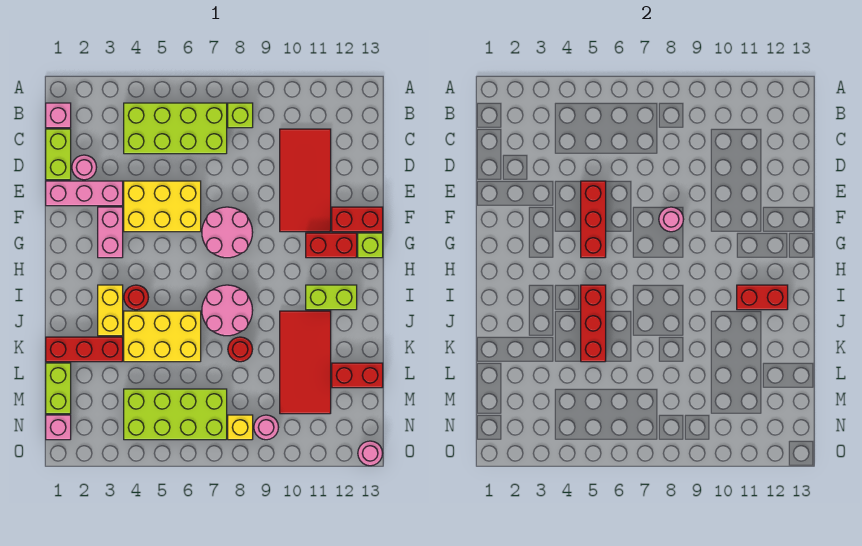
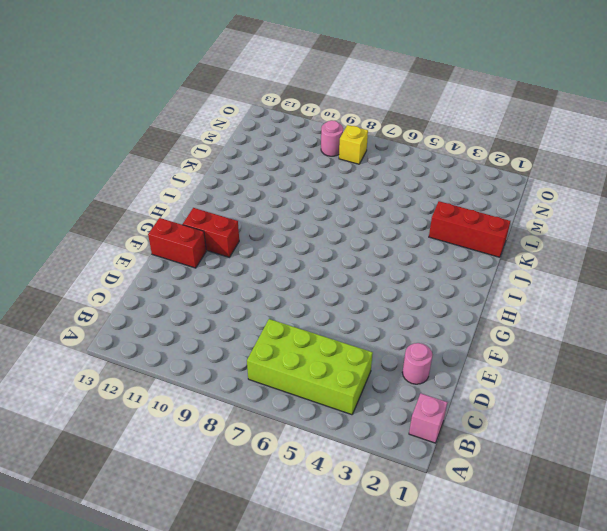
none -> lime brick B8 level 1
none -> lime brick C1:D1 level 1
none -> red tile C10:F11 level 1
none -> pink brick E1:E3 level 1

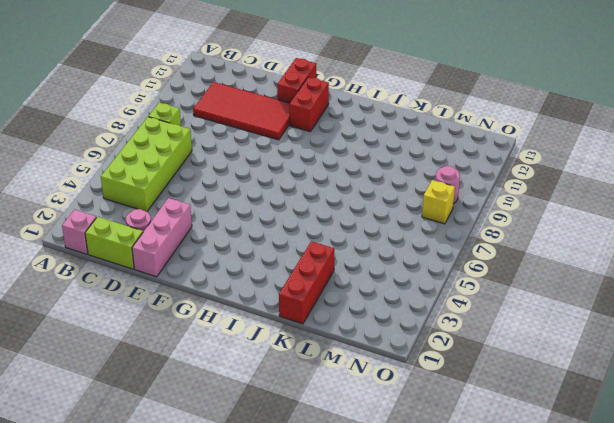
none -> yellow brick E4:F6 level 1
none -> pink brick F3:G3 level 1
none -> pink round brick F7:G8 level 1
none -> lime brick G13 level 1

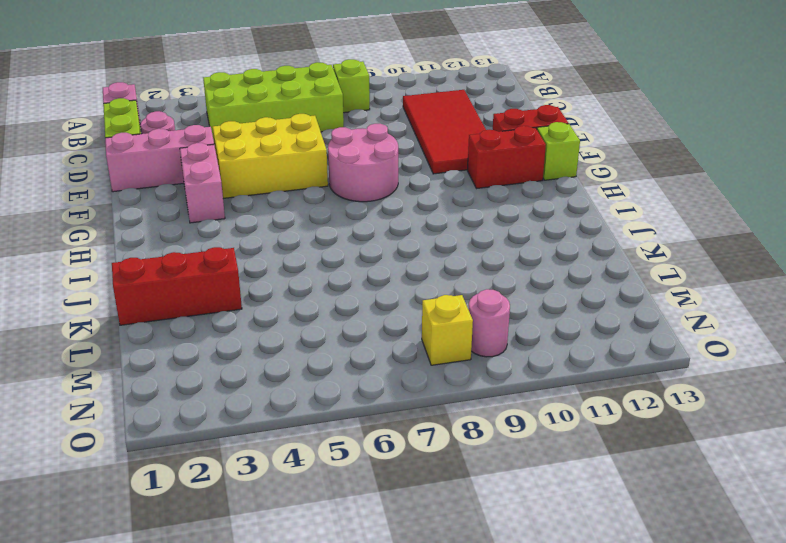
none -> yellow brick I3:J3 level 1
none -> red round brick I4 level 1
none -> pink round brick I7:J8 level 1
none -> lime brick I11:I12 level 1

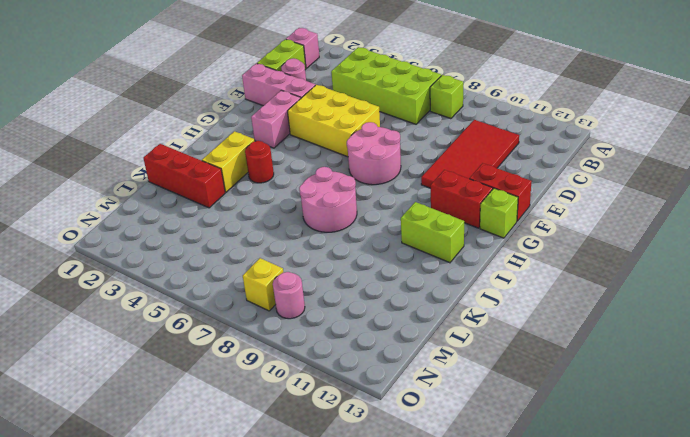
none -> yellow brick J4:K6 level 1
none -> red tile J10:M11 level 1
none -> red round brick K8 level 1
none -> lime brick L1:M1 level 1

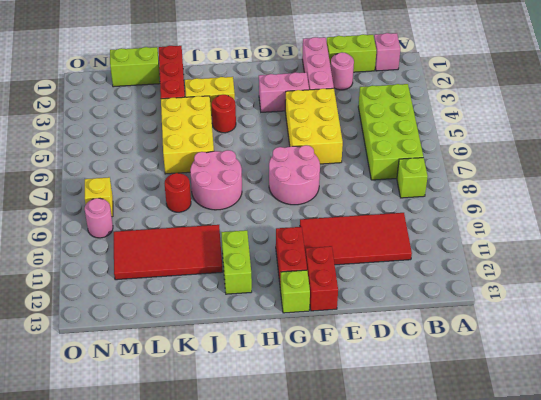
none -> red brick L12:L13 level 1
none -> lime brick M4:N7 level 1
none -> pink brick N1 level 1
none -> pink round brick O13 level 1

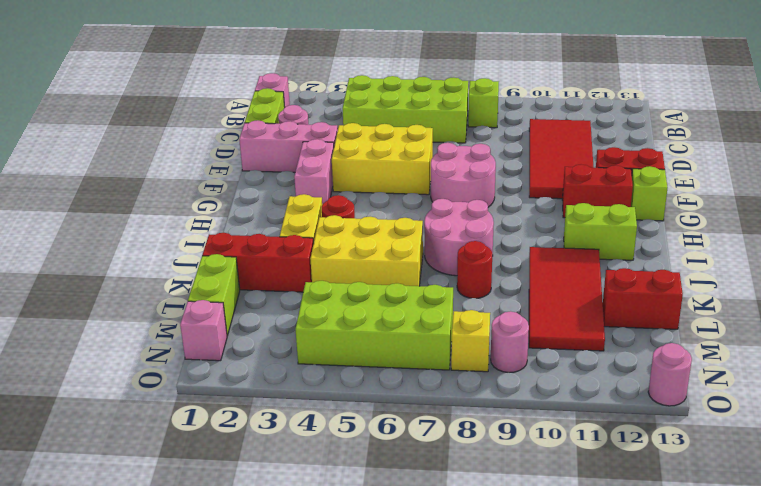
none -> red brick E5:G5 level 2
none -> pink round brick F8 level 2
none -> red brick I5:K5 level 2
none -> red brick I11:I12 level 2

